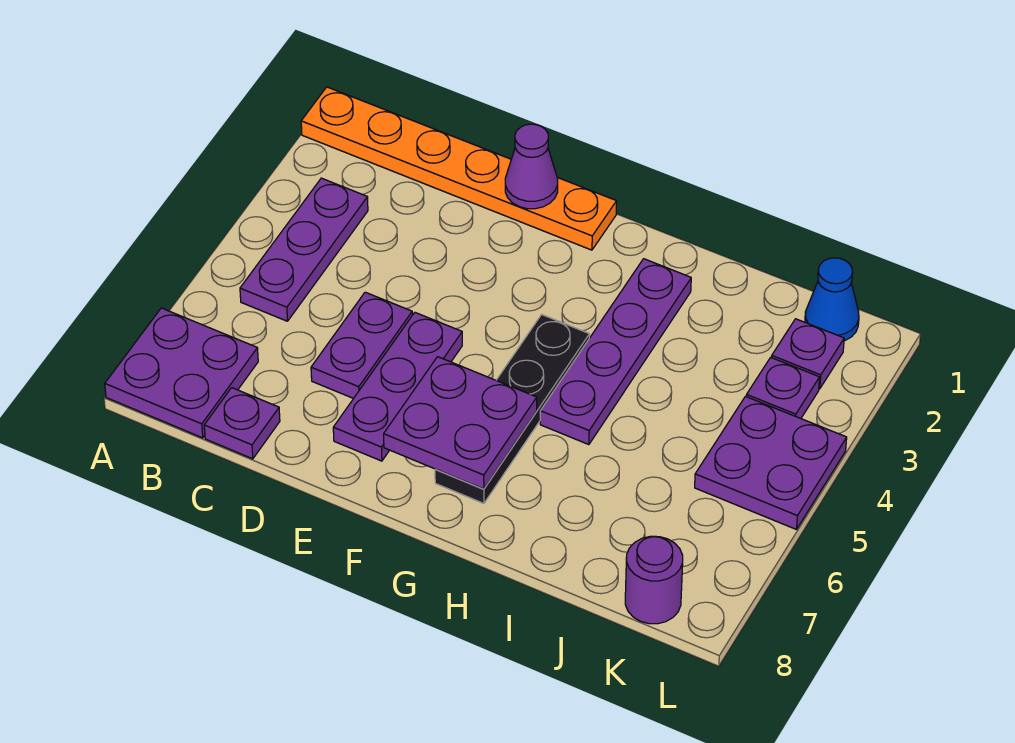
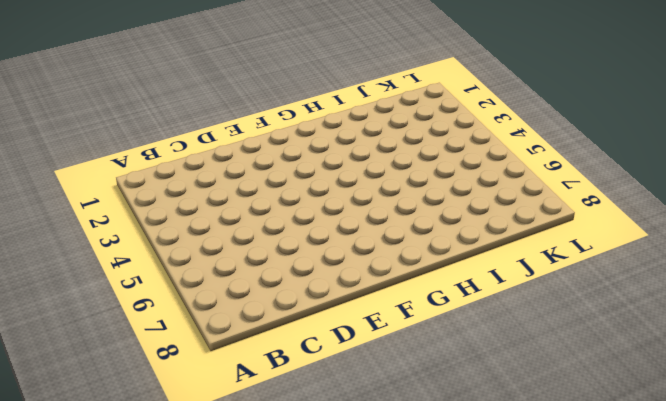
none -> orange plate A1:F1 level 1
none -> purple plate A7:B8 level 1
none -> purple plate B3:B5 level 1

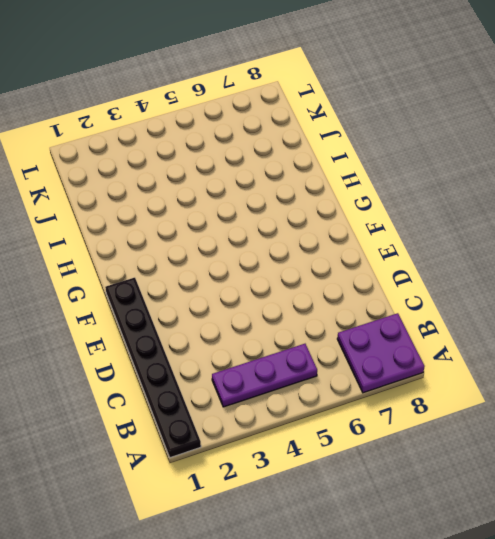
black plate A1:F1 level 1 -> orange plate A1:F1 level 1
none -> purple plate C8 level 1
none -> purple plate D5:D6 level 1
none -> purple plate E5:E7 level 1

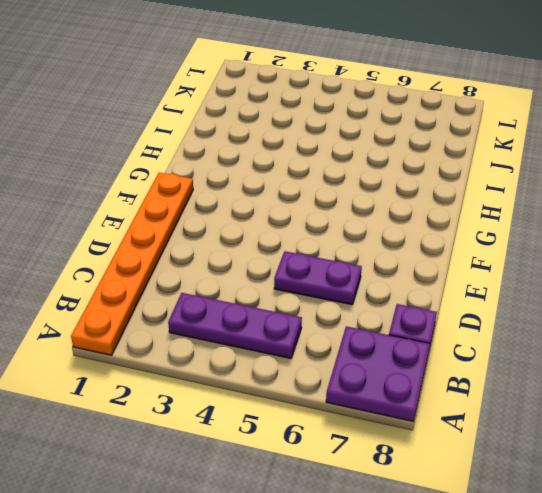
none -> purple plate E5:E7 level 1
none -> black plate G4:G7 level 1
none -> purple plate H2:H5 level 1

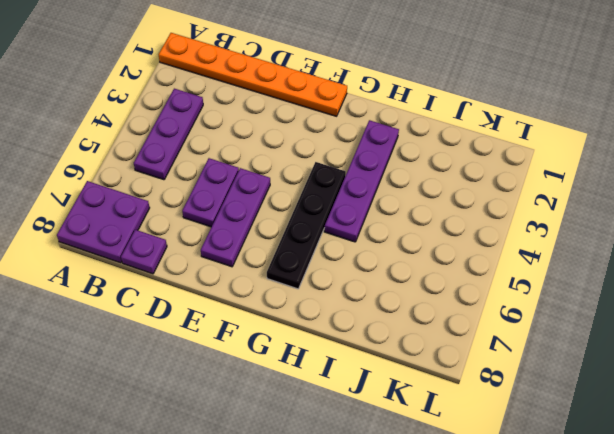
none -> blue cone K1 level 1
none -> purple plate K2 level 1
none -> purple plate K3 level 1

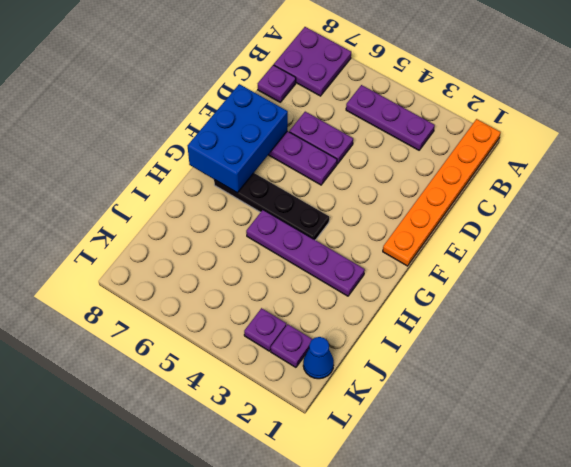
blue brick E7:G8 level 2 -> purple plate F6:G7 level 2
none -> purple plate K4:L5 level 1
none -> purple round brick K8 level 1
none -> purple cone E1 level 2

